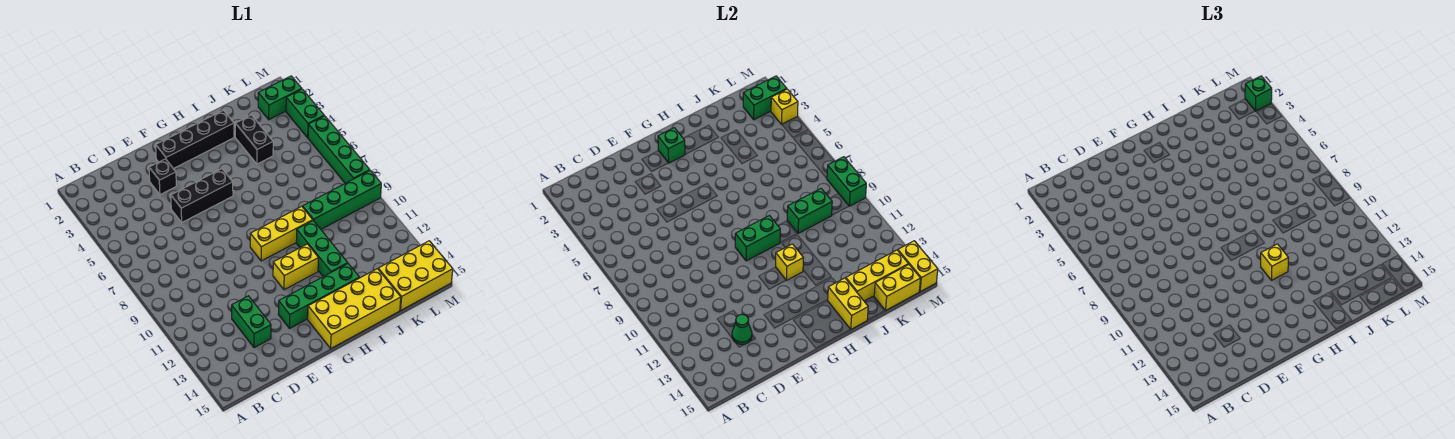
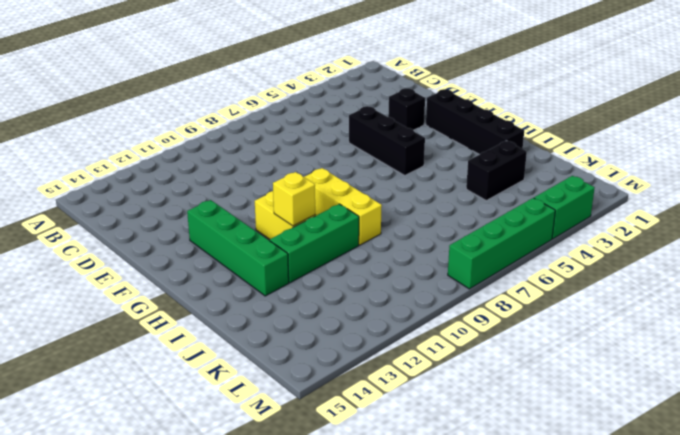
none -> green brick D12:D13 level 1
none -> yellow brick G14:J15 level 1
none -> green brick J9:M9 level 1

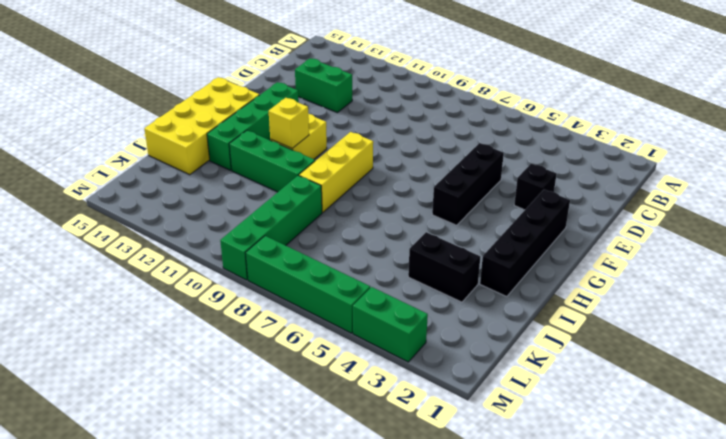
none -> yellow brick K14:M15 level 1
none -> green brick L2:M2 level 1
none -> green cone D13 level 2

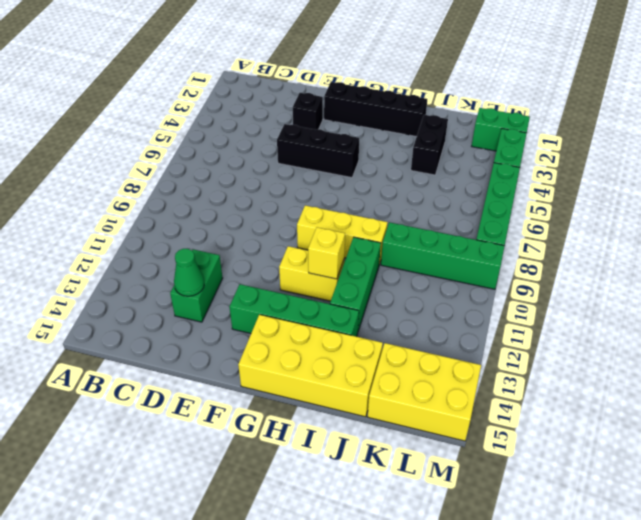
none -> green brick G2 level 2
none -> green brick G9:H9 level 2
none -> yellow brick I14:I15 level 2

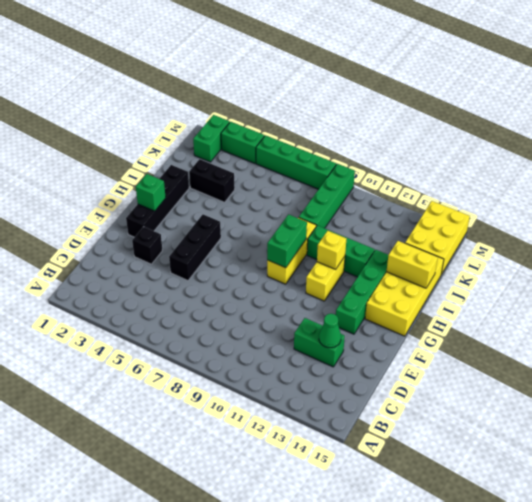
none -> green brick J9:K9 level 2
none -> yellow brick J14:L14 level 2
none -> yellow brick K15:L15 level 2

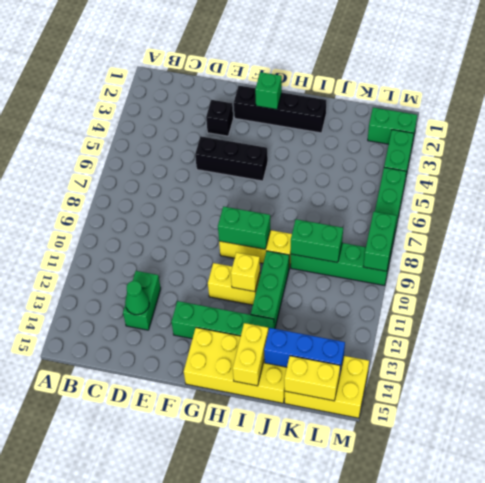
blue brick J14:L14 level 2 -> yellow brick J14:L14 level 2
none -> black brick J3:J4 level 1
none -> green brick L2:M2 level 2
none -> yellow brick M3 level 2

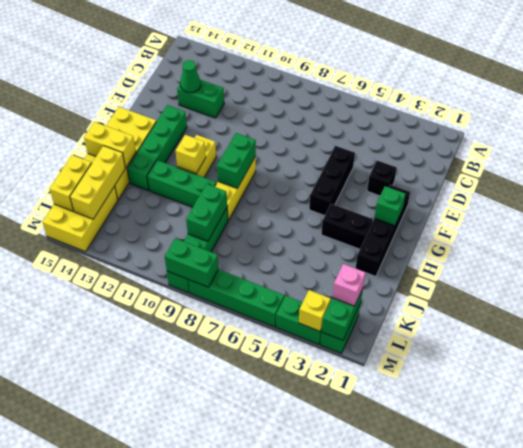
black brick H3:H4 level 1 -> black brick J3:J4 level 1
pink brick L2 level 3 -> none
none -> yellow brick M14:M15 level 2
none -> yellow brick H11 level 3
none -> green brick M2 level 3

